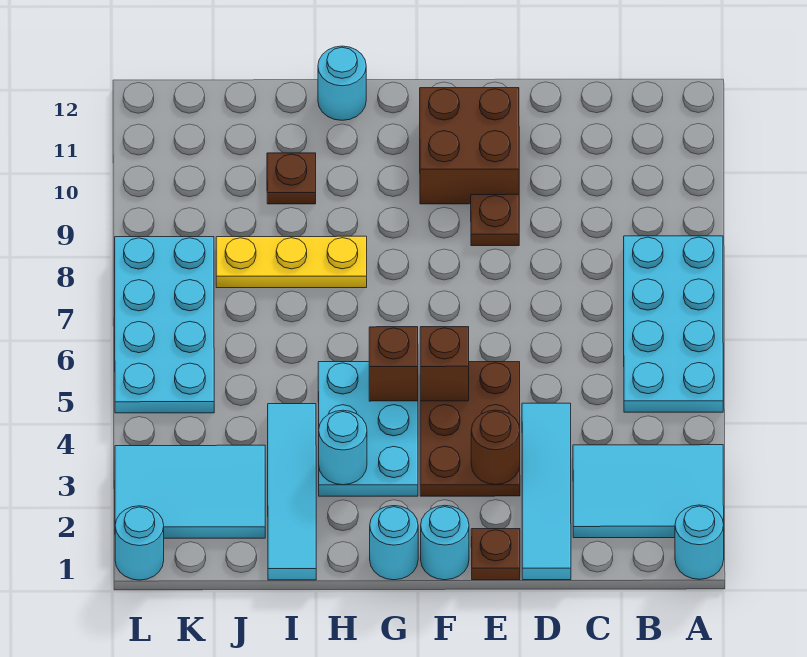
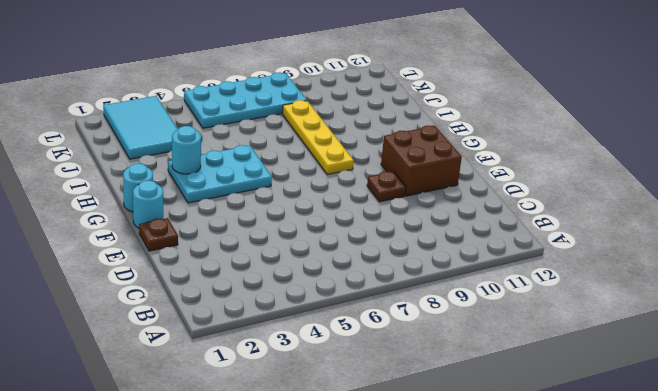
yellow plate G8:J8 level 1 -> yellow plate H8:J8 level 1
none -> cyan round brick A1 level 1
none -> cyan tile A2:C3 level 1
none -> cyan plate A5:B8 level 1

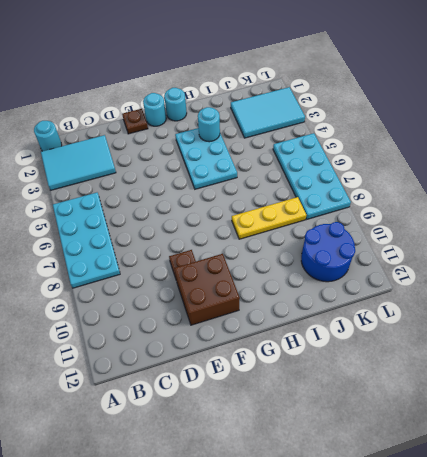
blue round brick J10:K11 level 1 -> none
none -> cyan tile D1:D4 level 1
none -> brown plate E3:F5 level 1
none -> cyan round brick H12 level 1

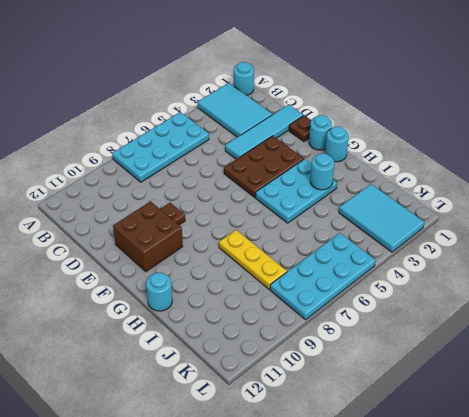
none -> cyan tile I1:I4 level 1
none -> brown plate I10 level 1
none -> cyan round brick L1 level 1

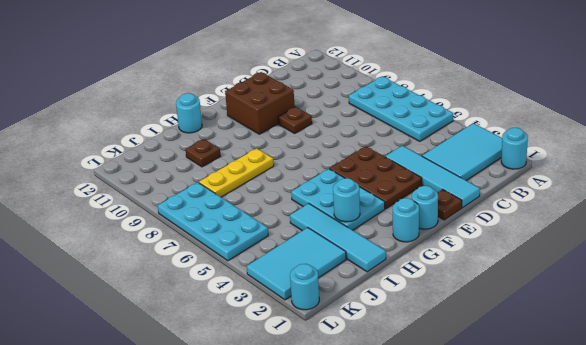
none -> brown round brick E3 level 2
none -> brown brick F5 level 2
none -> brown brick G5 level 2

